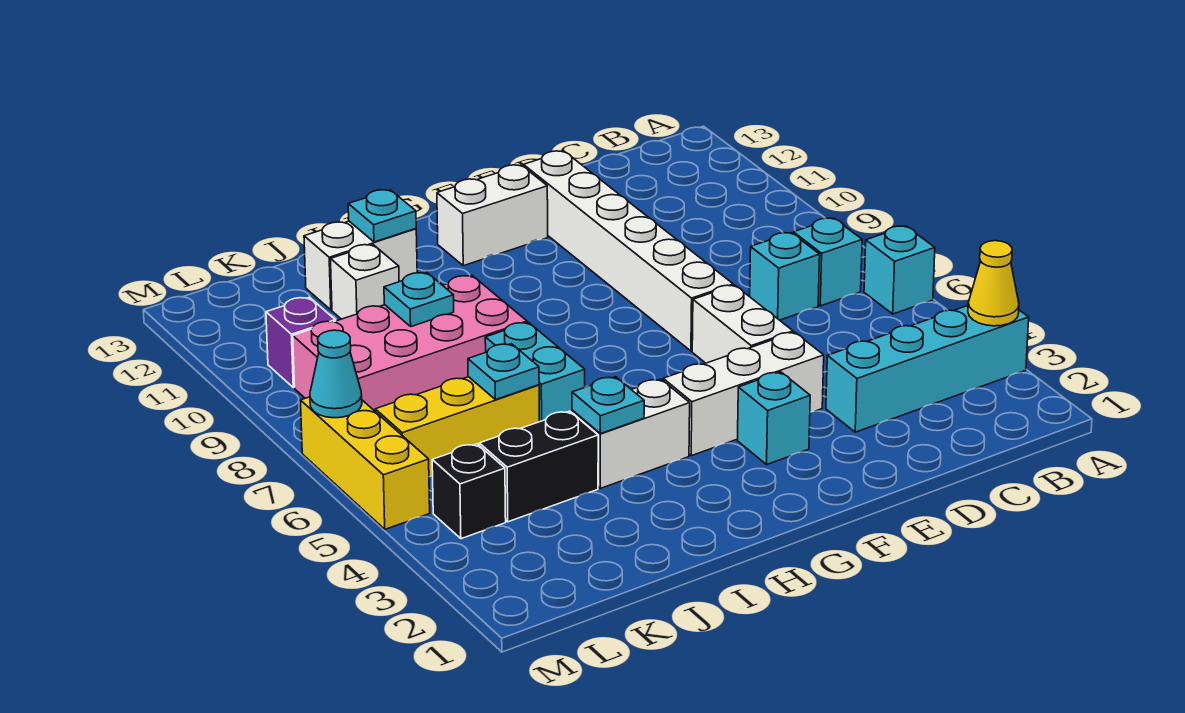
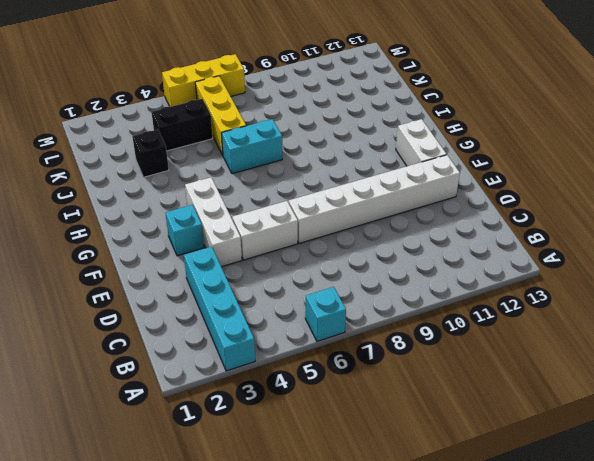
black brick J3 level 1 -> black brick L4 level 1
black brick K4:K5 level 1 -> black brick J4:K4 level 1
none -> cyan brick B7 level 1
none -> cyan brick C7 level 1
none -> white brick H4:I4 level 1

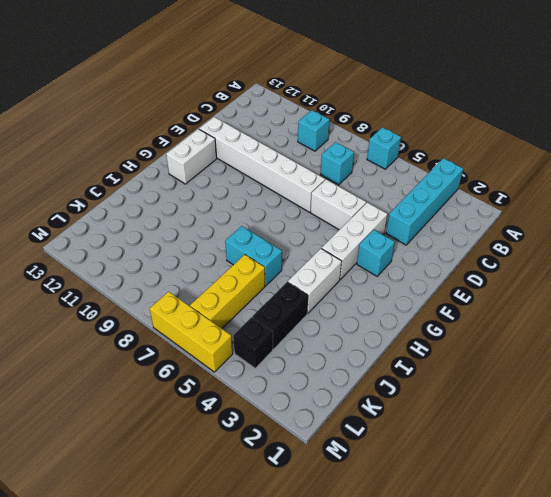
cyan brick B9 level 1 -> cyan brick B7 level 1
none -> pink brick I8:L9 level 1
none -> white brick I12:J12 level 1
none -> white brick J11 level 1

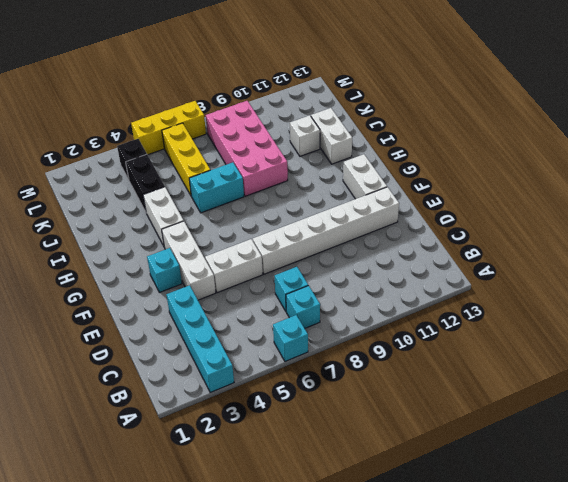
none -> purple brick L10 level 1
none -> yellow cone A3 level 2
none -> cyan plate I4 level 2

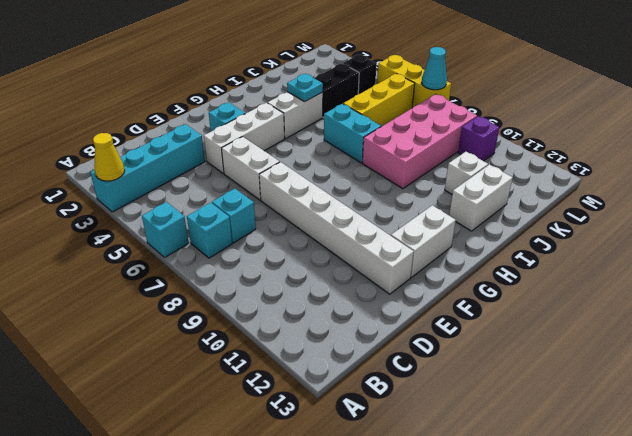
none -> cyan plate I12 level 2
none -> cyan plate J6 level 2
none -> cyan plate J9 level 2

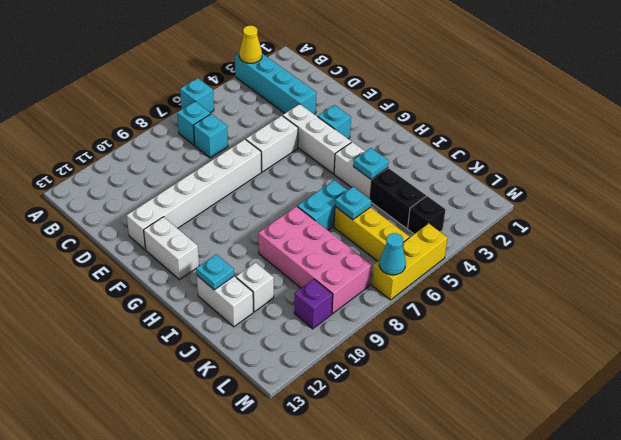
none -> cyan plate J9 level 2

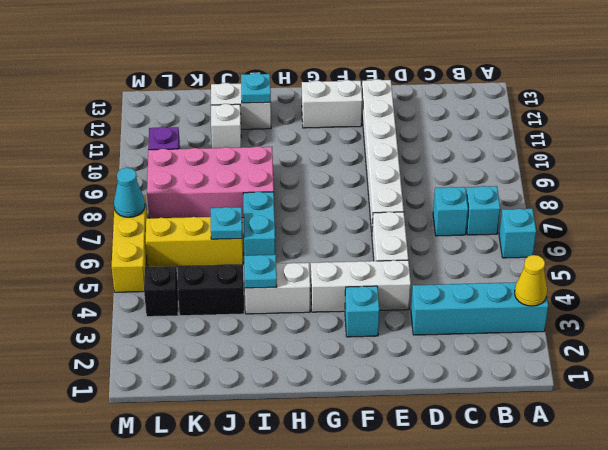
none -> cyan plate J9 level 2

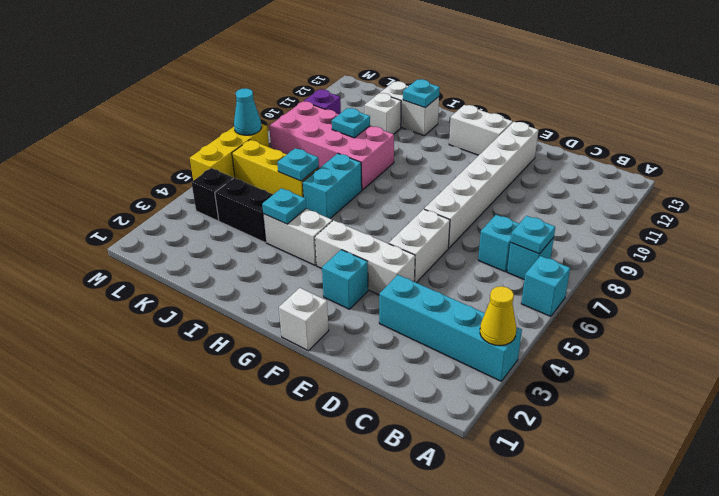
cyan plate B7 level 2 -> none
white brick F1 level 1 -> none

